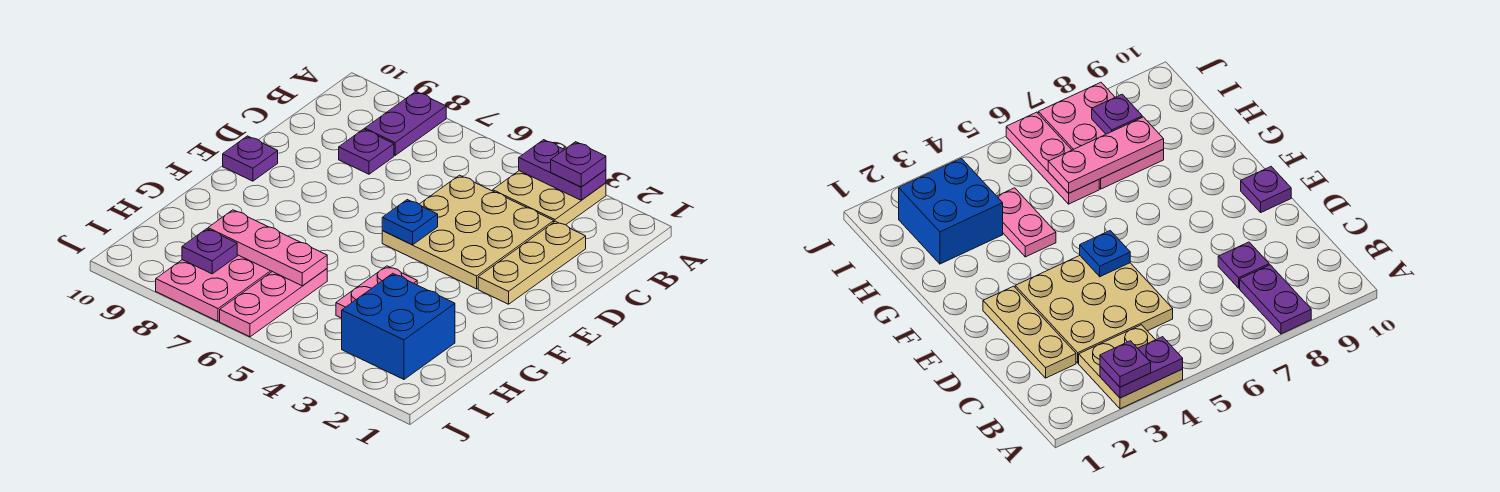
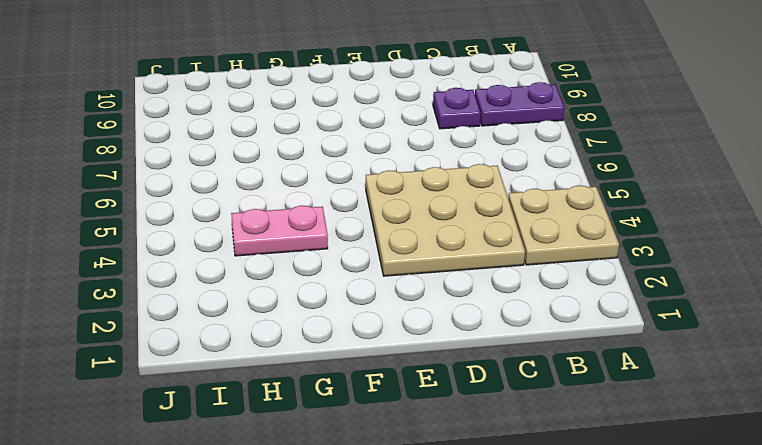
none -> tan plate C2:E2 level 1
none -> purple plate E10 level 1
none -> blue brick H2:I3 level 1

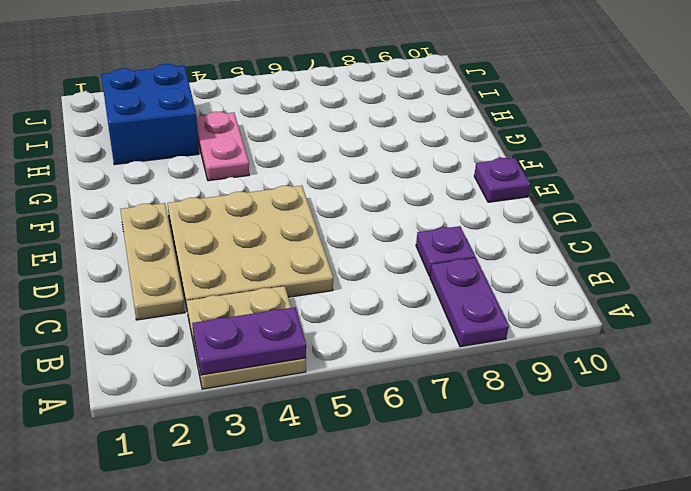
none -> pink plate H6:J6 level 1
none -> pink plate H7:J8 level 1
none -> blue plate E5 level 2

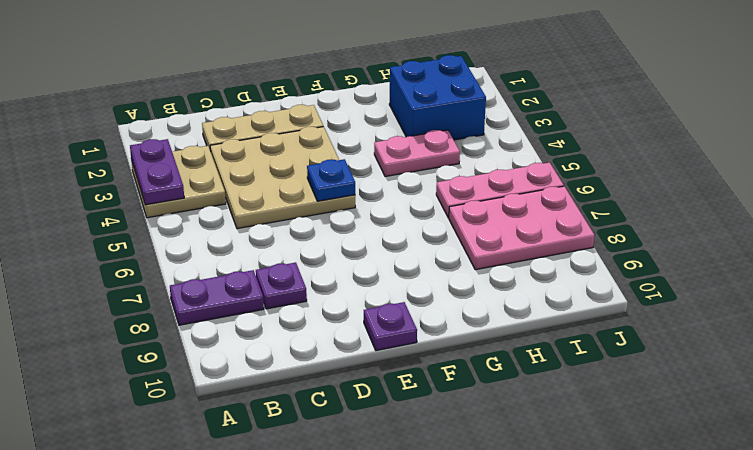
none -> pink plate H6:H8 level 2
none -> purple plate I8 level 2
none -> purple plate A3 level 3

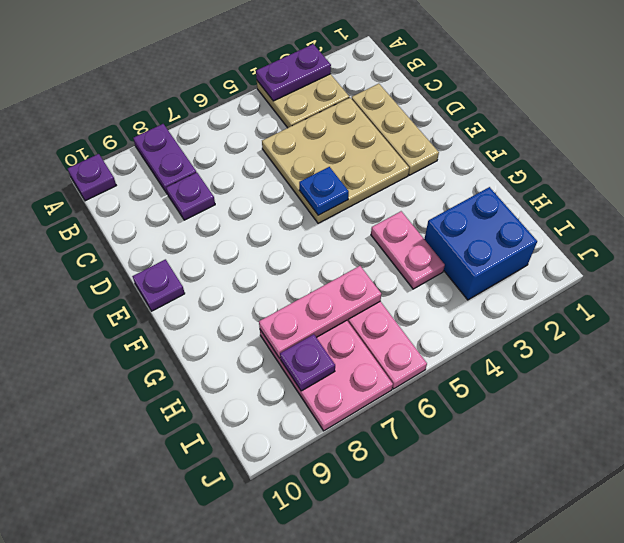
purple plate A10 level 1 -> purple plate A3 level 3

